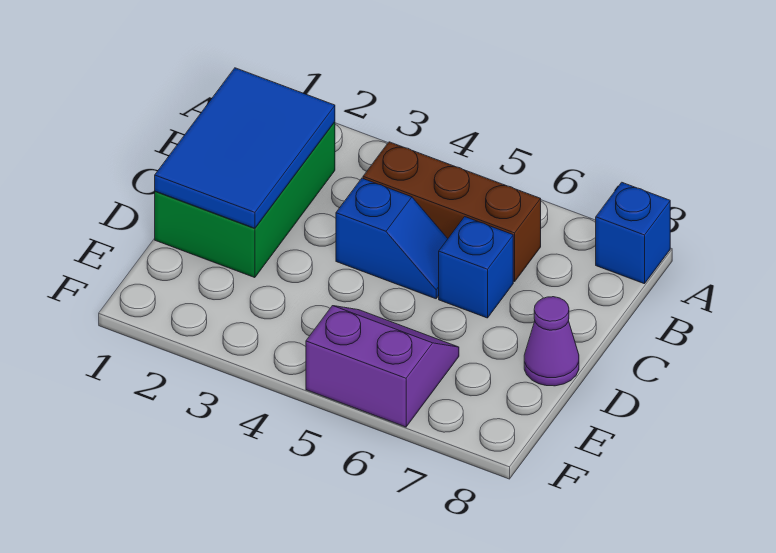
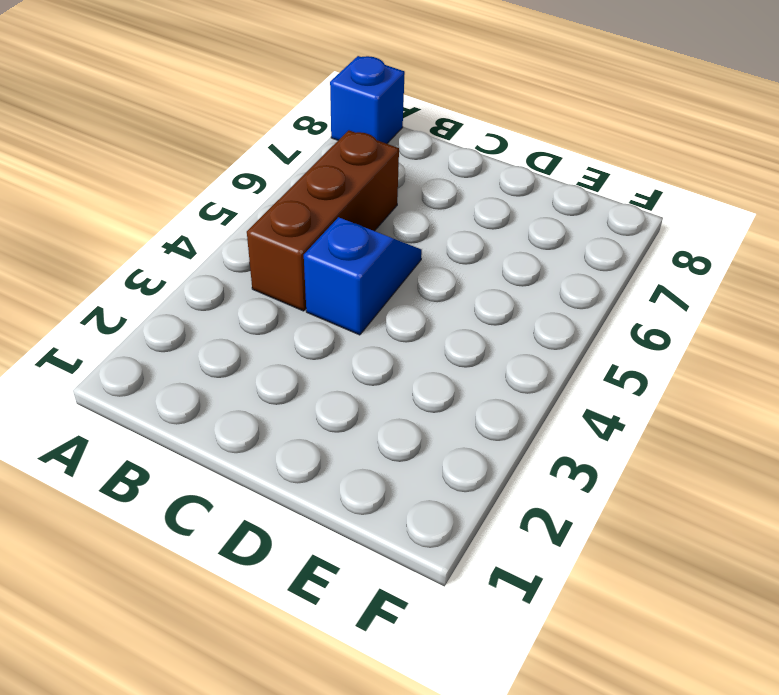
none -> green brick B1:D2 level 1
none -> blue brick C6 level 1

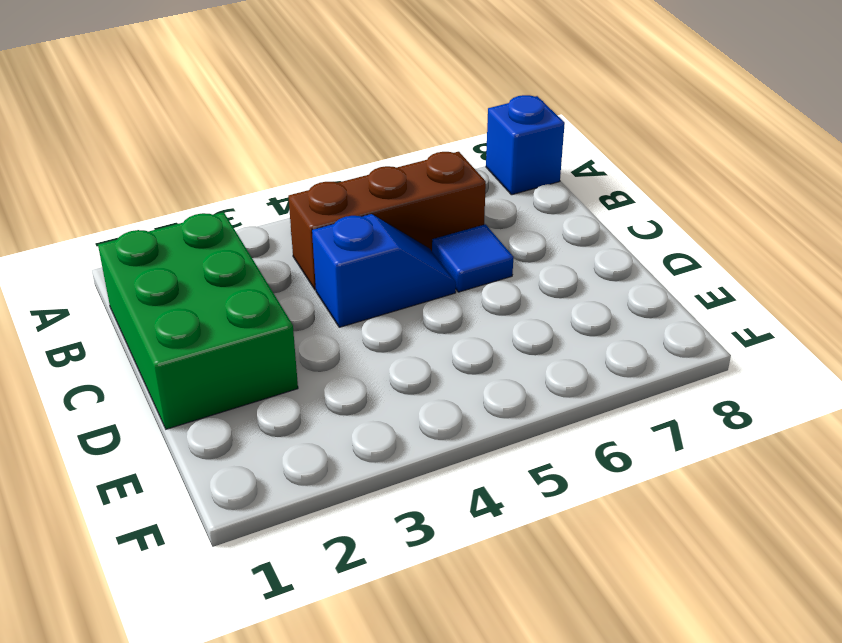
blue tile C6 level 1 -> blue brick C6 level 1
none -> purple cone D8 level 1
none -> purple slope E5:F6 level 1 top F

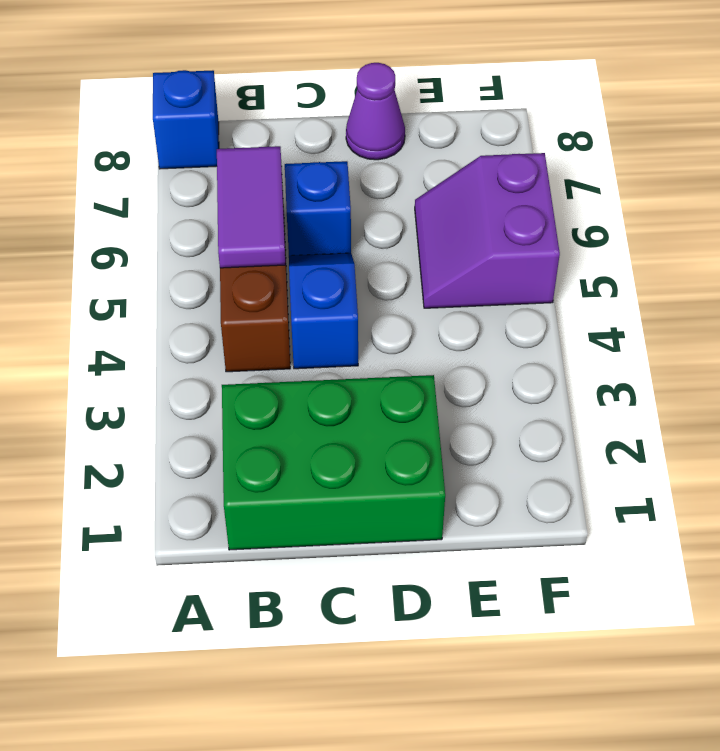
purple tile B5:B6 level 2 -> none
none -> blue tile B1:D2 level 2

